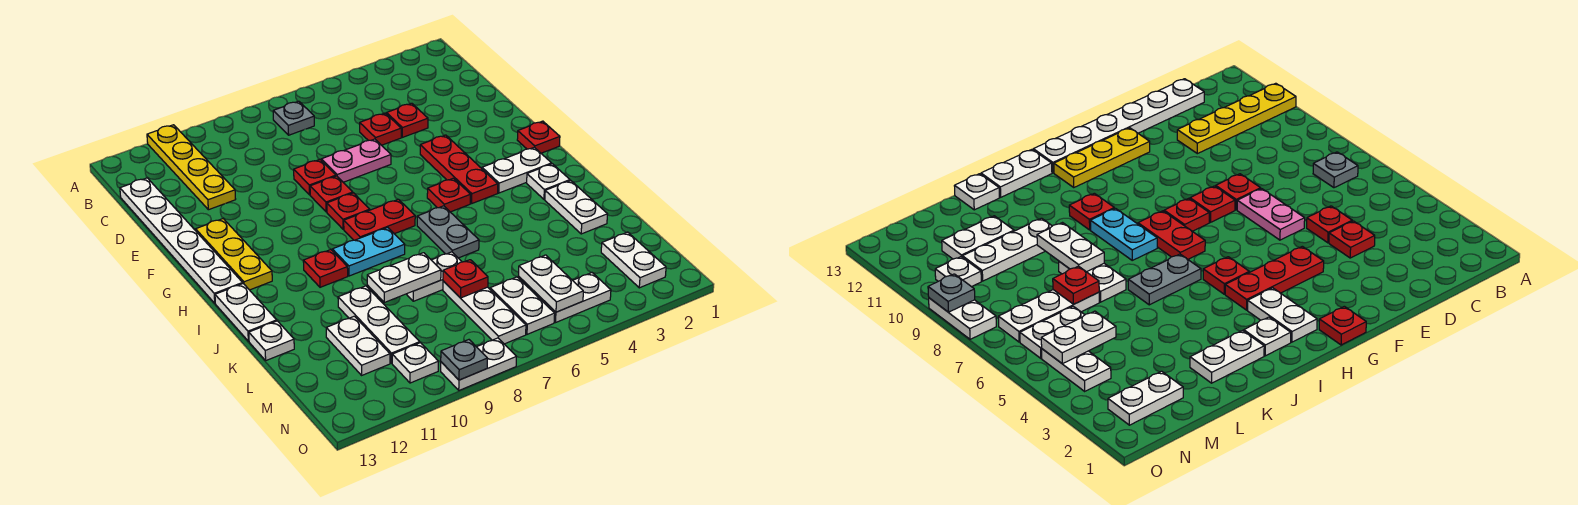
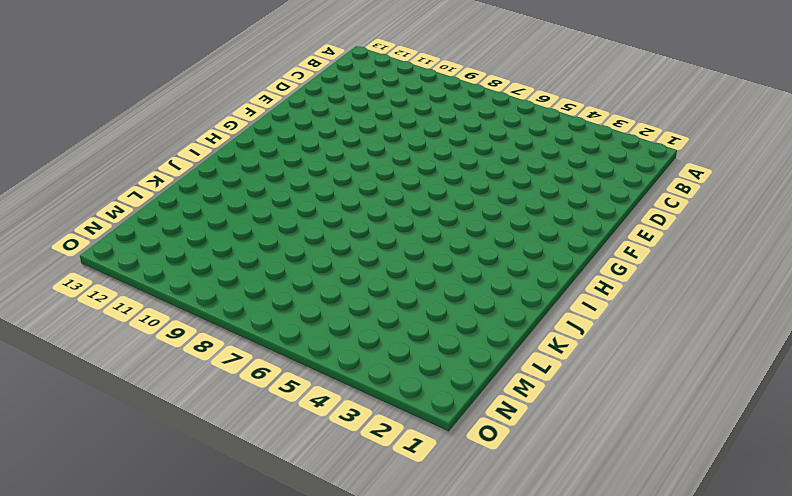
none -> yellow plate A11:D11 level 1
none -> grey plate B7 level 1
none -> white plate C13:H13 level 1
none -> red plate D4 level 1

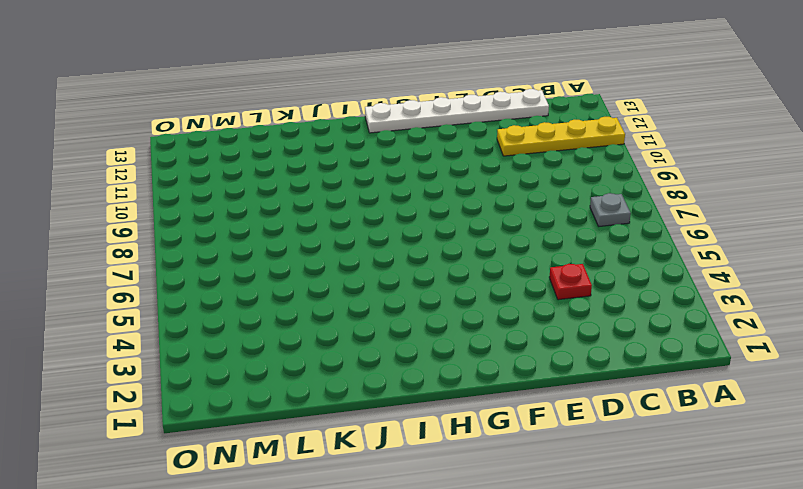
none -> red plate D5 level 1
none -> pink plate E6:E7 level 1
none -> red plate E8 level 1
none -> red plate F4:H4 level 1

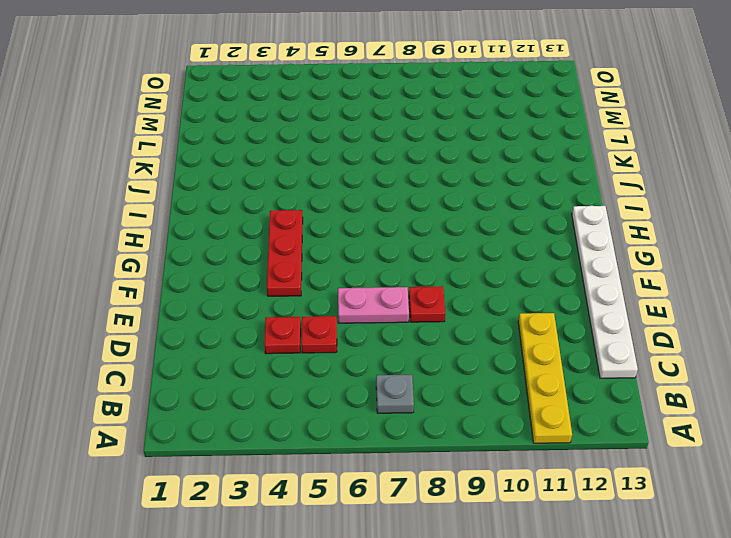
none -> red plate F8 level 1
none -> yellow plate F12:H12 level 1
none -> red plate G1 level 1
none -> red plate G8 level 1

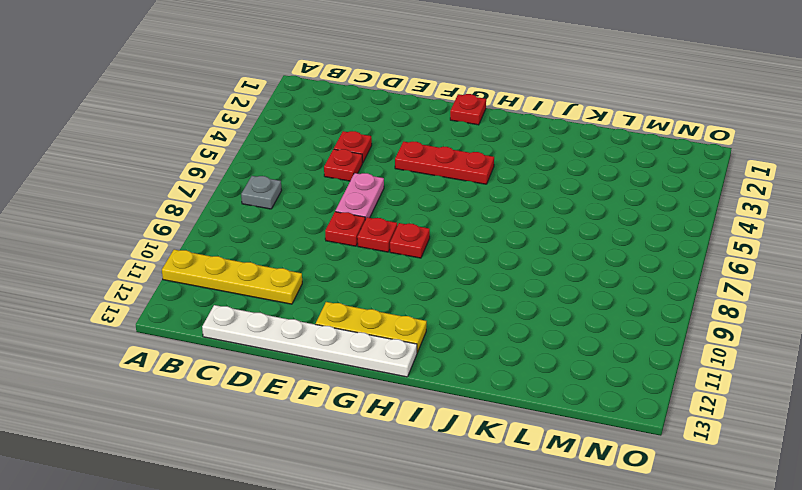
none -> white plate H2:H3 level 1
none -> red plate H5 level 1
none -> red plate H7:H8 level 1
none -> white plate I2 level 1

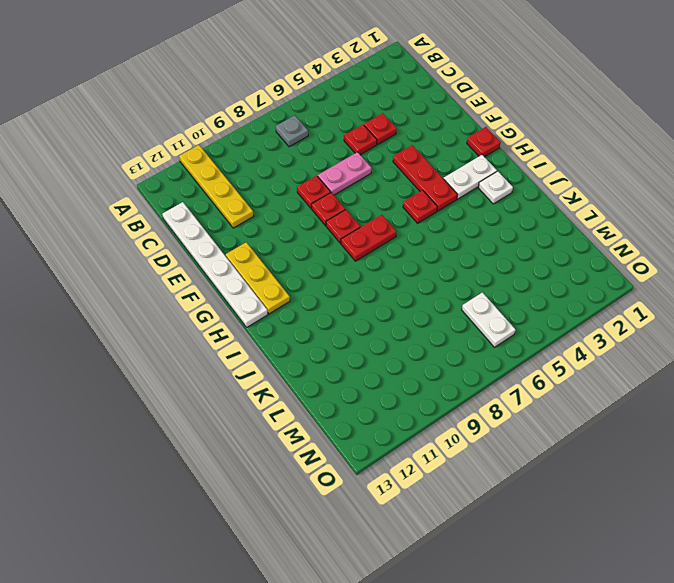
none -> grey plate I6:J6 level 1
none -> cyan plate I8:I9 level 1
none -> red plate I10 level 1
none -> white plate I13:J13 level 1

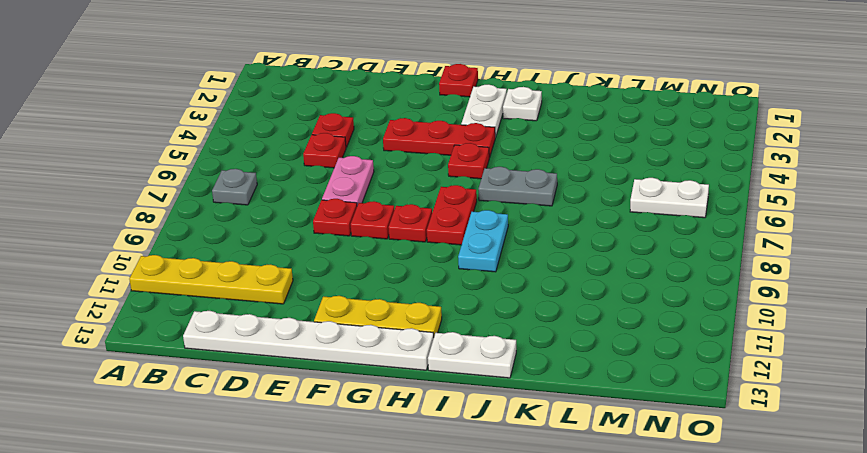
none -> red plate I10 level 1
none -> white plate J2:K2 level 1
none -> white plate K7:K8 level 1
none -> white plate K10:M10 level 1

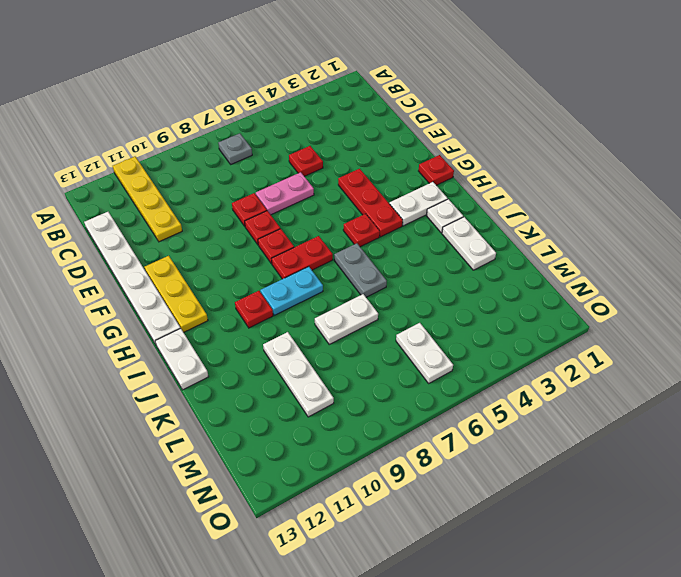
none -> red plate D4 level 1
none -> white plate K13 level 1
none -> white plate L7:N7 level 1
none -> white plate L11:M11 level 1

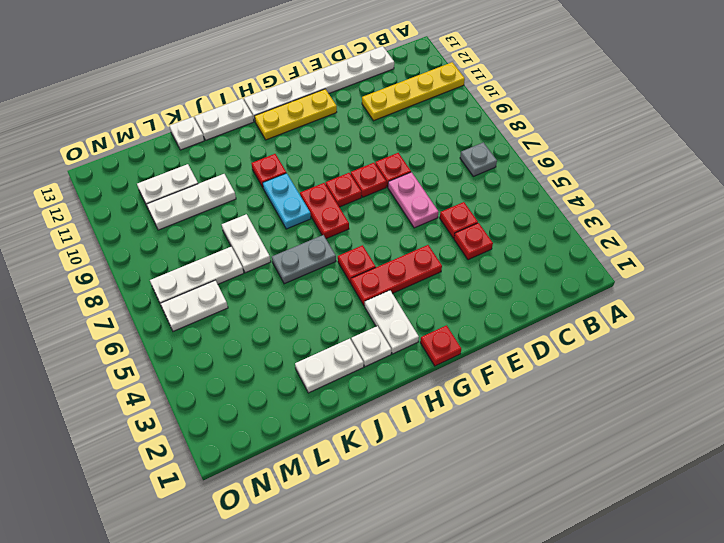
none -> white plate M2:N2 level 1
none -> white plate N4:N5 level 1
none -> white plate N10 level 1
none -> white plate O8:O9 level 1

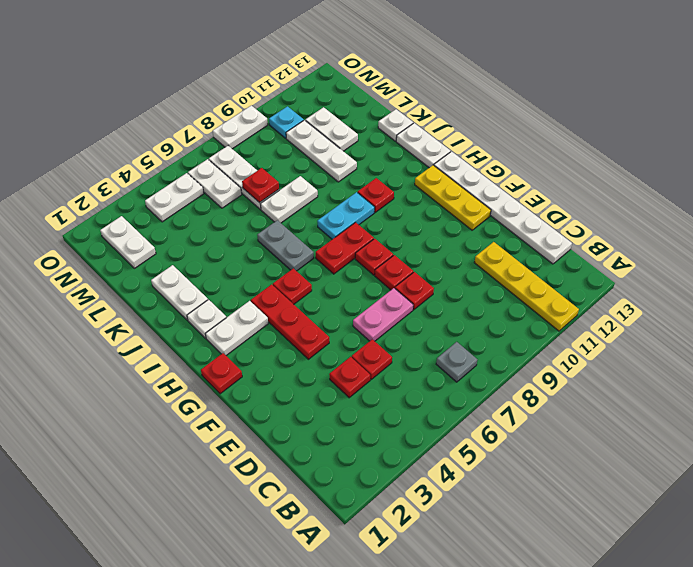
cyan plate N10 level 1 -> white plate N10 level 1
none -> white plate K8:K9 level 2
none -> white plate M5:N5 level 2
none -> grey plate O9 level 2

